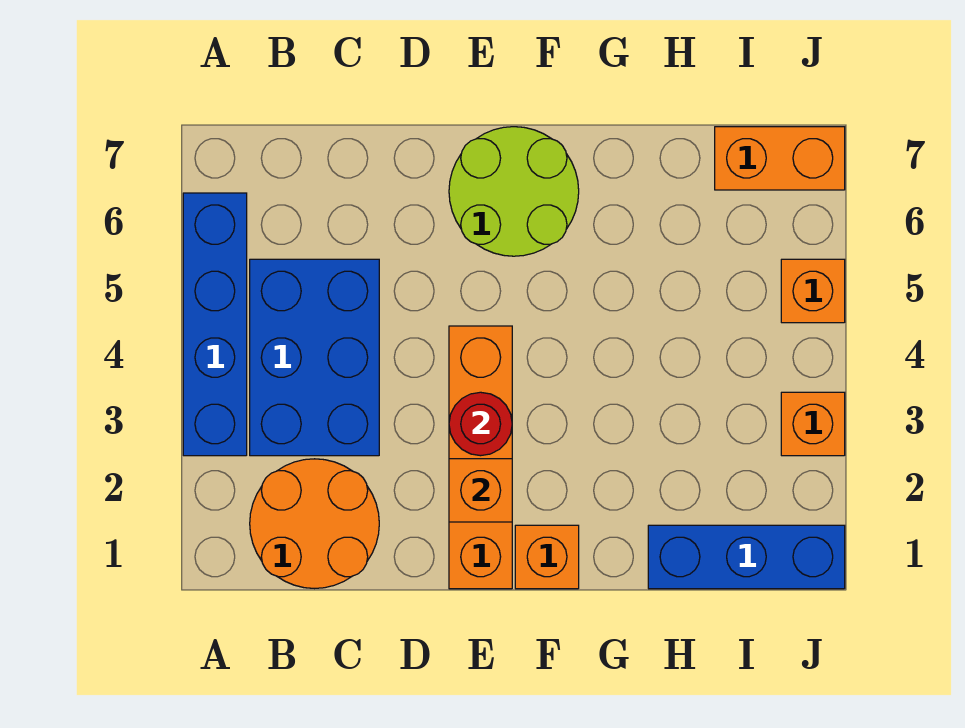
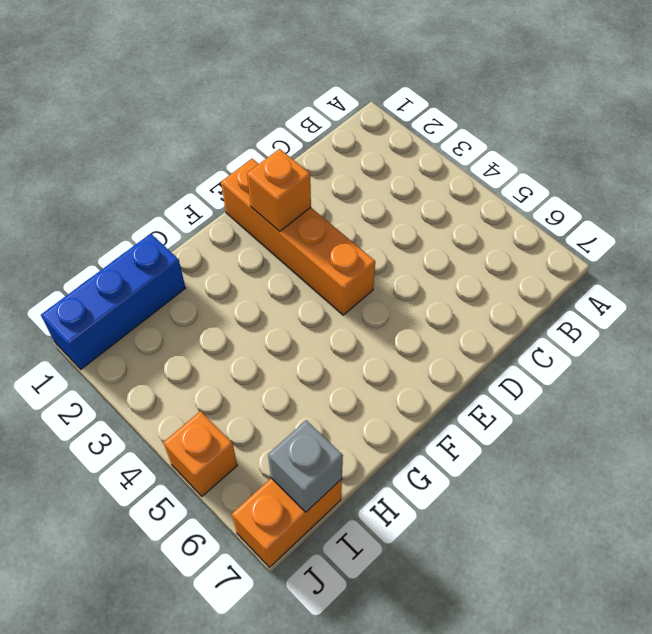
grey brick I7 level 2 -> none
none -> blue brick A3:A6 level 1
none -> orange round brick B1:C2 level 1
none -> blue brick B3:C5 level 1

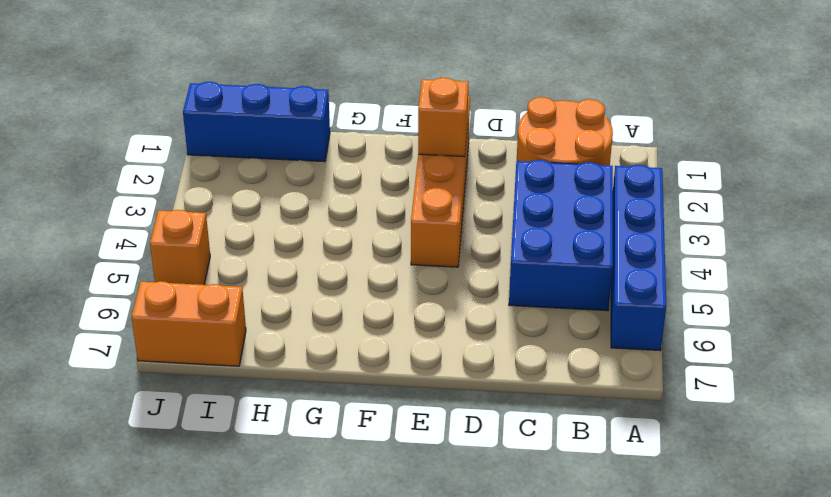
none -> lime round brick E6:F7 level 1
none -> orange brick F1 level 1
none -> orange brick J3 level 1

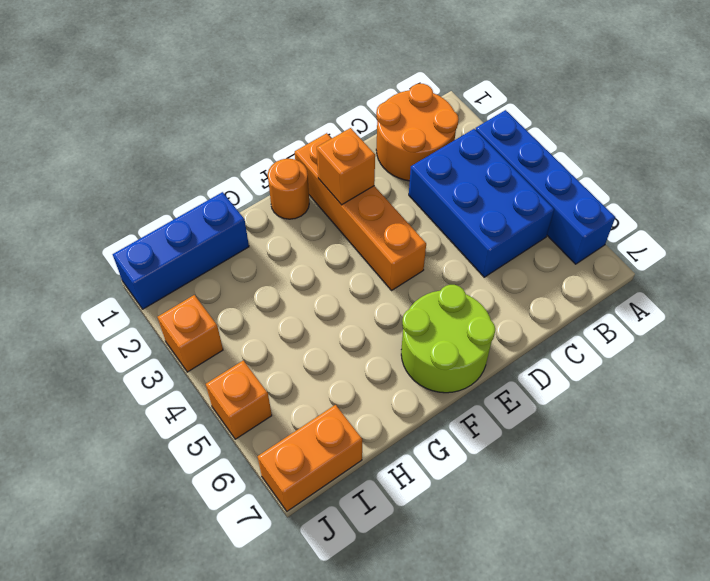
orange round brick F1 level 1 -> orange brick F1 level 1
none -> red round brick E3 level 2

